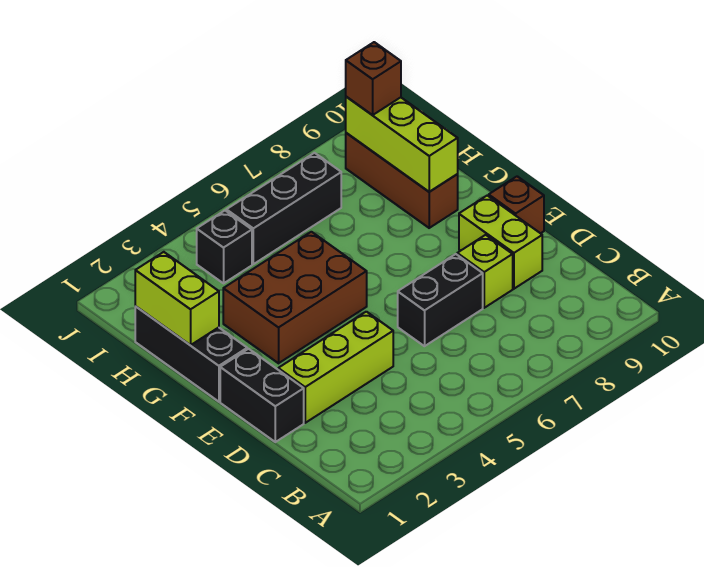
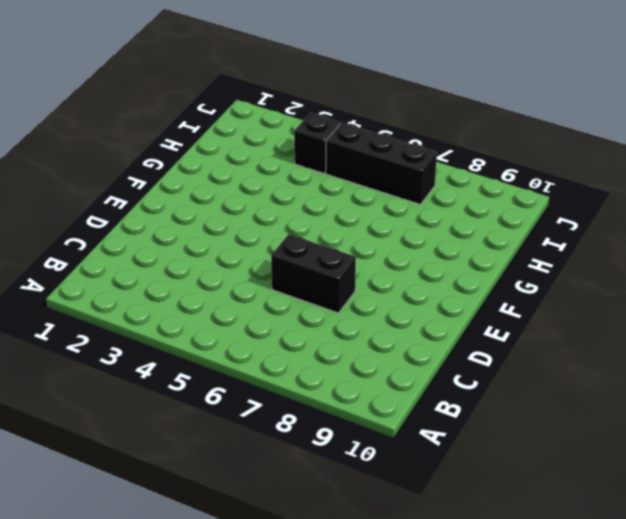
none -> black brick D1:E1 level 1
none -> lime brick D2:D4 level 1
none -> lime brick D8 level 1

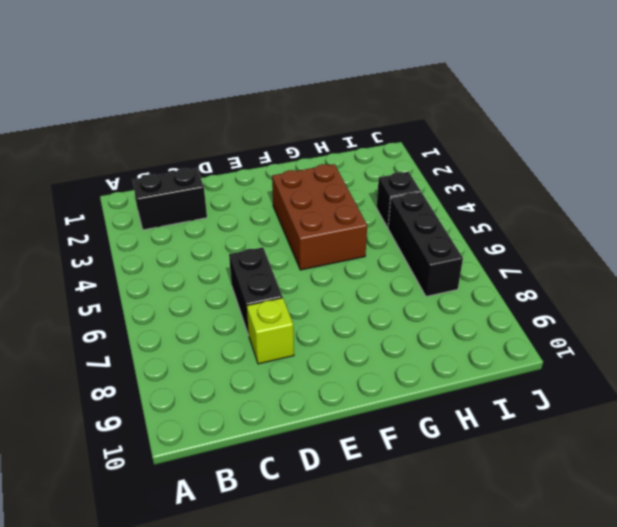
black brick B2:C2 level 1 -> black brick D1:E1 level 1
none -> lime brick D2:D4 level 1
none -> lime brick D9:E9 level 1
none -> brown brick E10 level 1

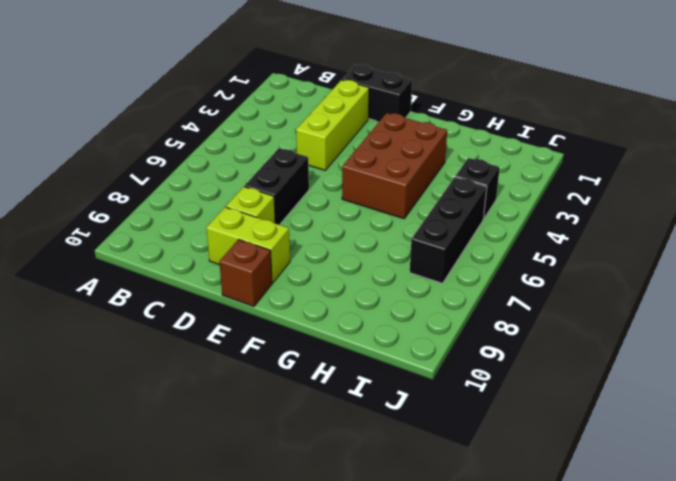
none -> black brick F1:H1 level 1
none -> brown brick G9:I9 level 1
none -> lime brick G1:H1 level 2

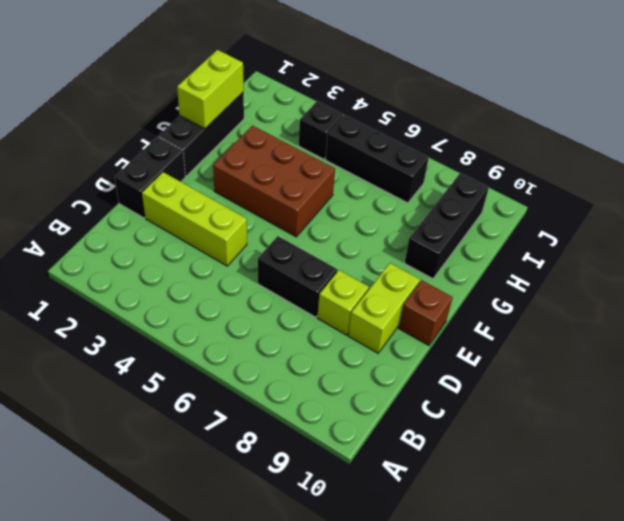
black brick G9:I9 level 1 -> brown brick G9:I9 level 1
none -> lime brick G9:I9 level 2
none -> brown brick I9 level 3

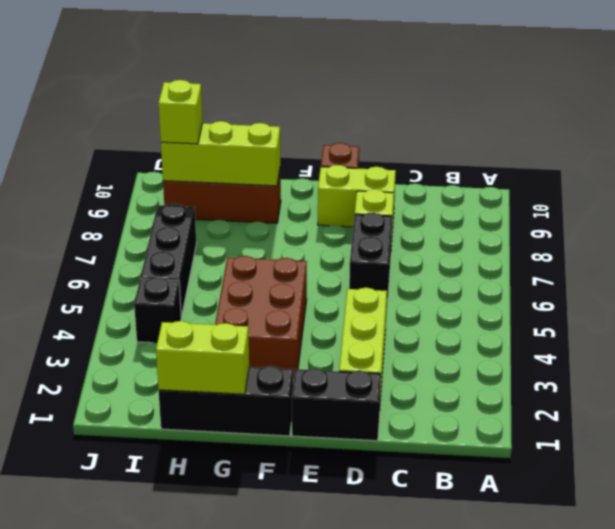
lime brick I9 level 3 -> brown brick I9 level 3

